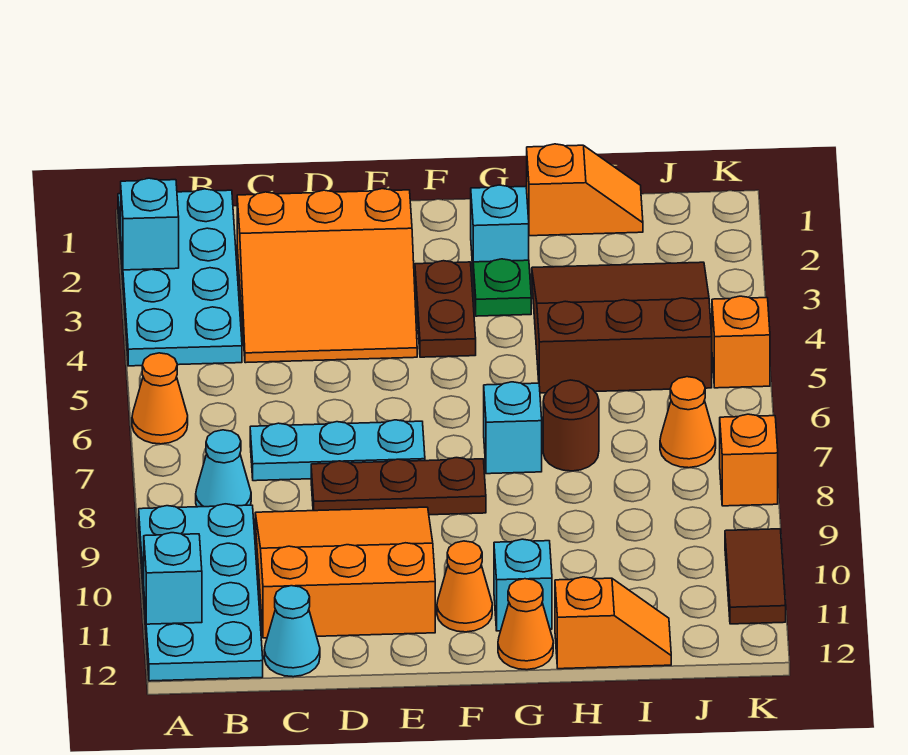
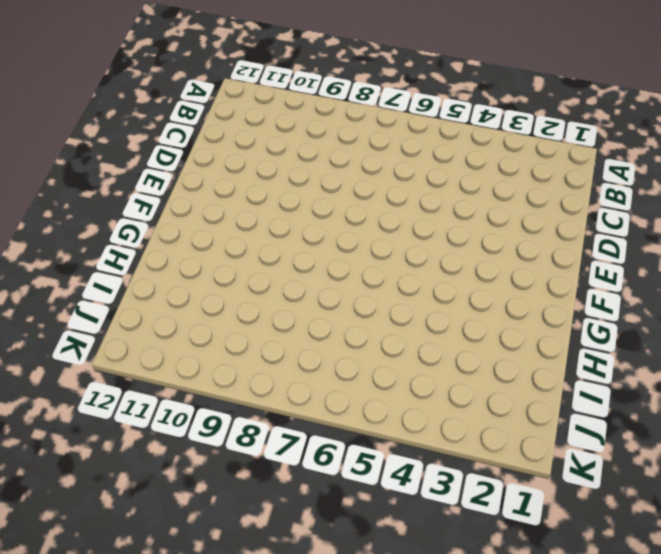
none -> cyan plate A1:B4 level 1
none -> orange cone A6 level 1
none -> cyan plate A9:B12 level 1

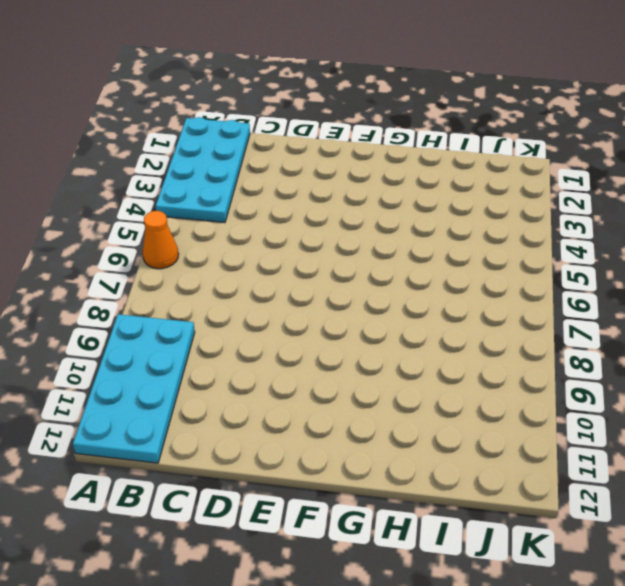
none -> cyan cone B8 level 1
none -> orange slope C2:E4 level 1 top 2
none -> cyan plate C7:E7 level 1

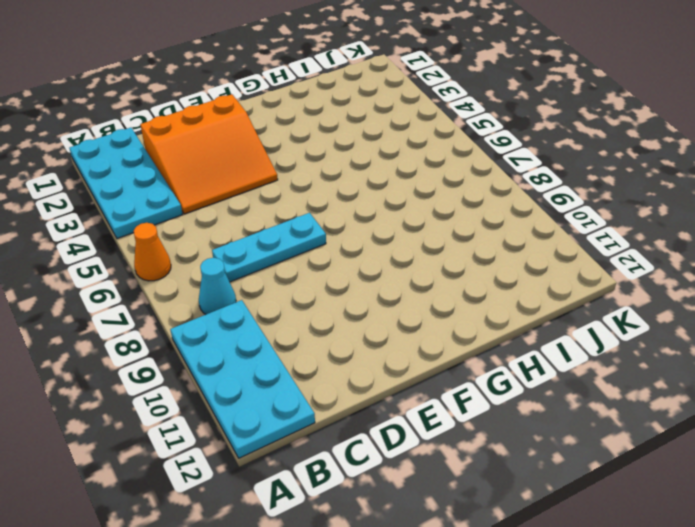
none -> orange slope C9:E11 level 1 top 11
none -> cyan cone C12 level 1
none -> brown plate D8:F8 level 1

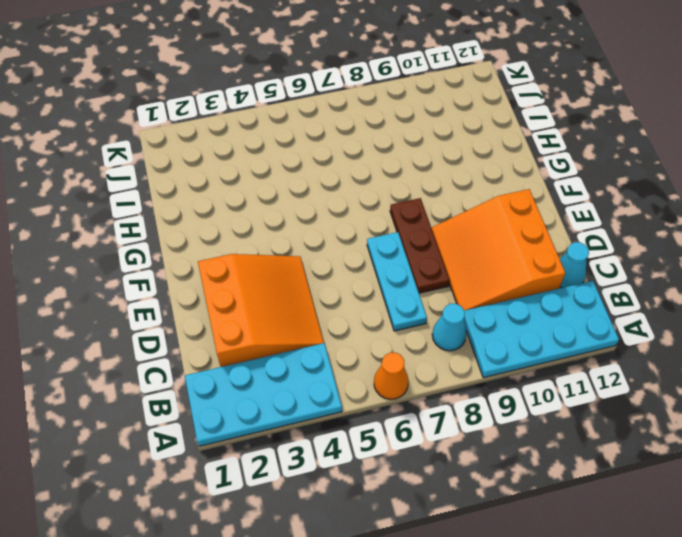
none -> brown plate F3:F4 level 1
none -> orange cone F11 level 1
none -> cyan brick G2 level 1

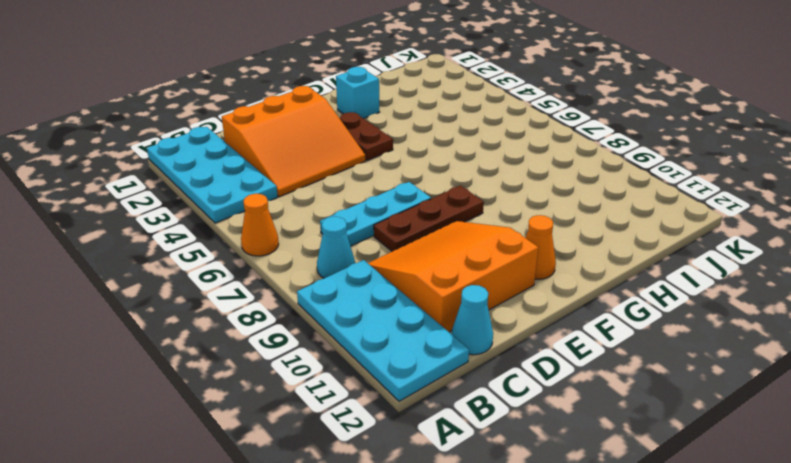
none -> green plate G3 level 1
none -> cyan brick G7 level 1
none -> cyan brick G11 level 1

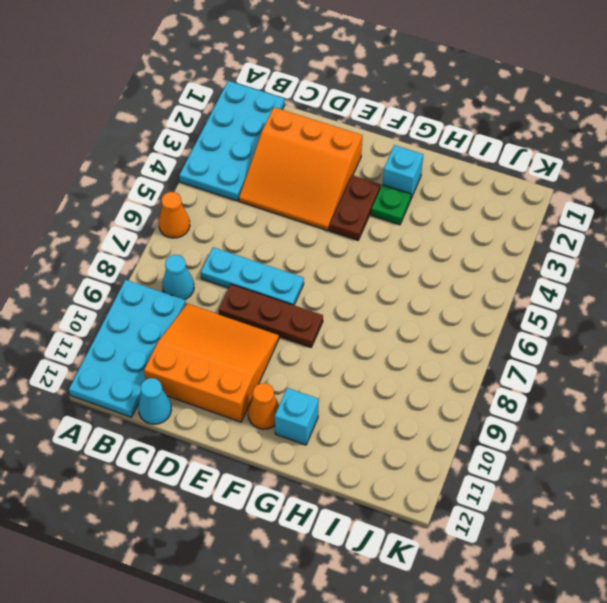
none -> cyan brick G7 level 1
none -> orange cone G12 level 1
none -> orange slope H1:I1 level 1 top H

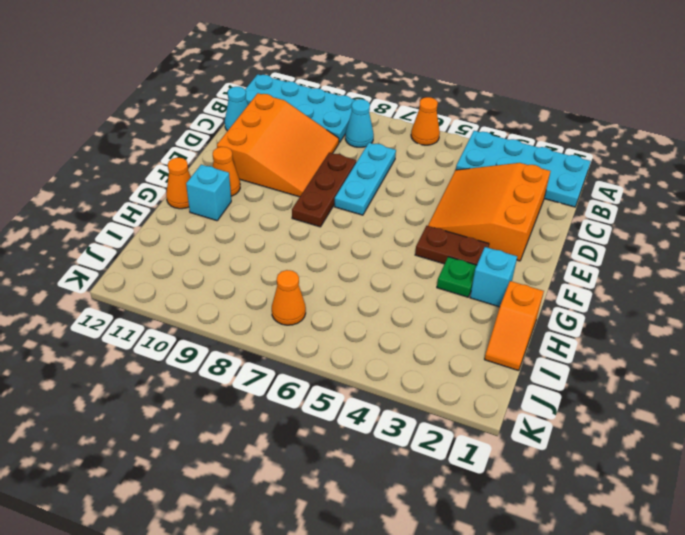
none -> cyan brick G7 level 1
none -> brown slope H3:J5 level 1 top 5
none -> brown round brick H7 level 1

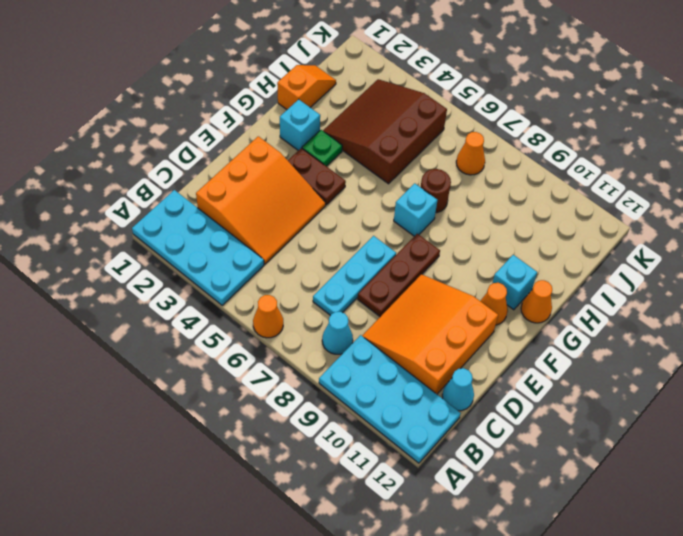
none -> orange slope H12:I12 level 1 top H
none -> orange brick K5 level 1
none -> orange brick K8 level 1

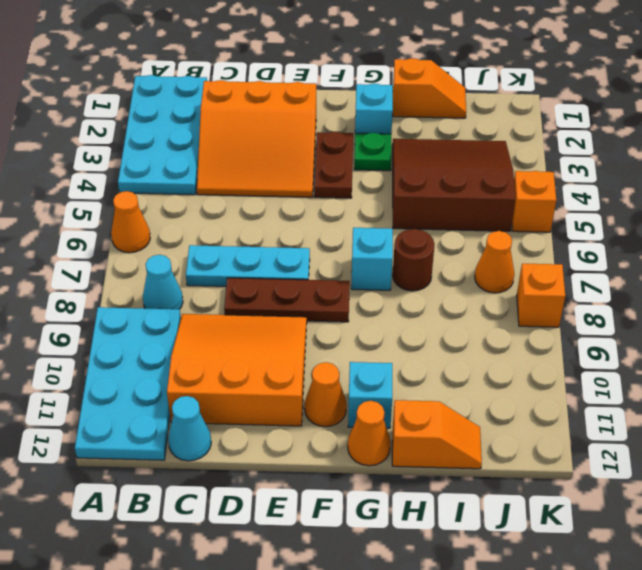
none -> brown tile K10:K11 level 1
none -> cyan brick A2 level 2
none -> cyan brick A11 level 2

